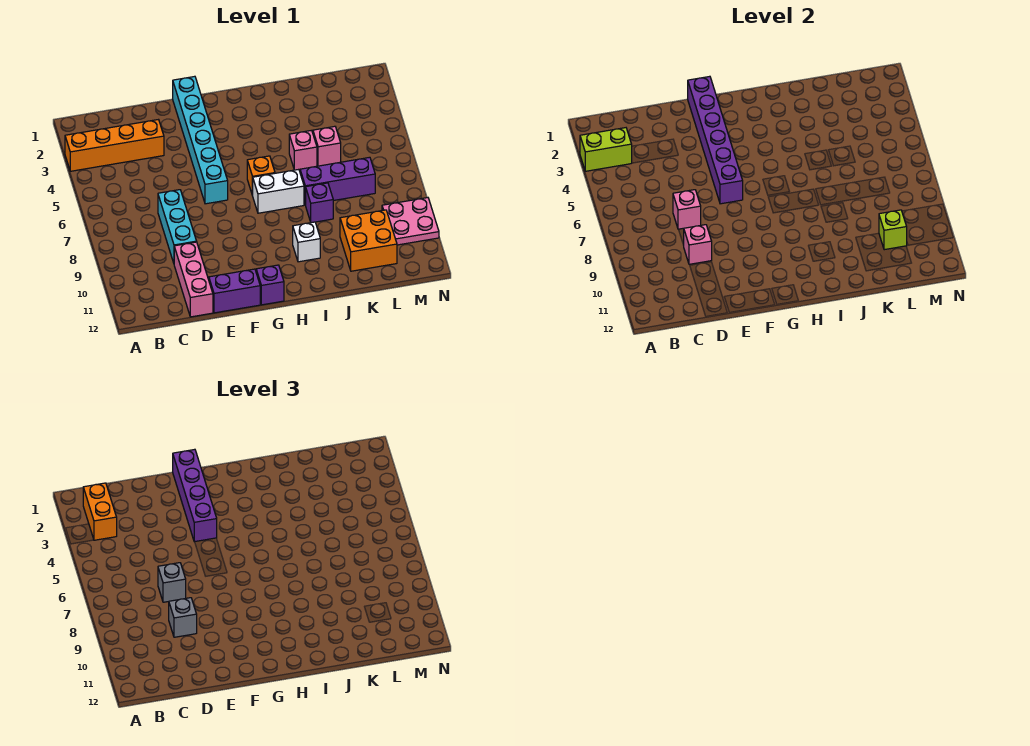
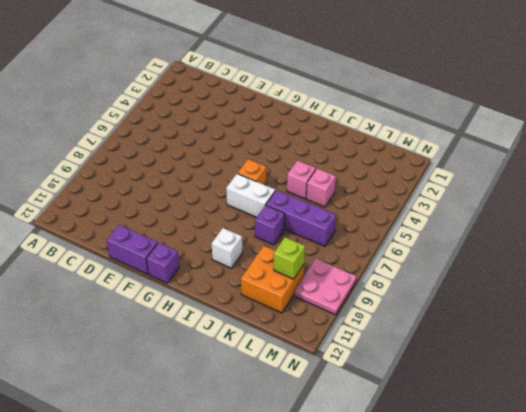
none -> orange brick A3:D3 level 1
none -> cyan brick D7:D9 level 1
none -> pink brick D10:D12 level 1

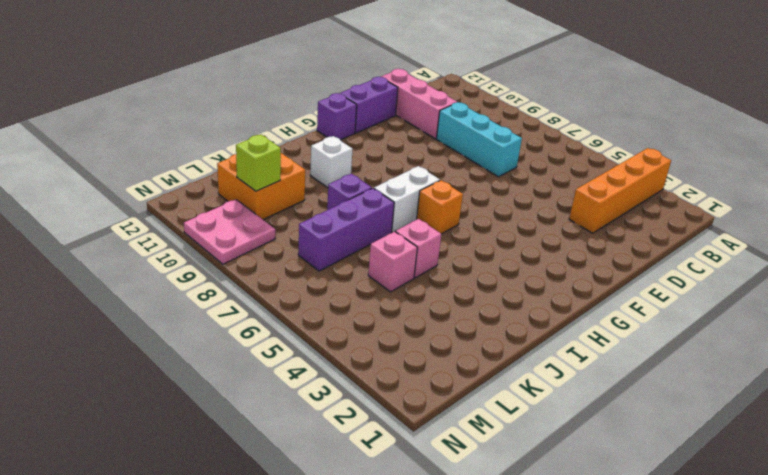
none -> cyan brick F1:F6 level 1
none -> lime brick A3:B3 level 2
none -> pink brick D7 level 2

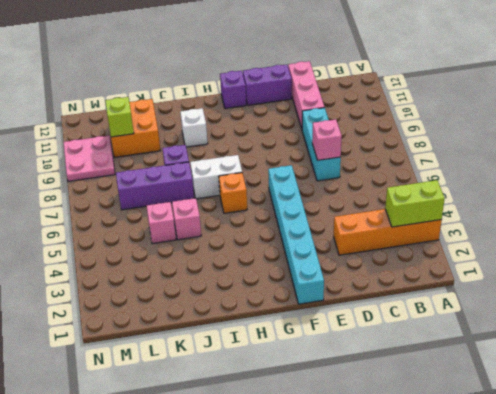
none -> pink brick D9 level 2
none -> purple brick F1:F6 level 2
none -> orange brick B2:B3 level 3

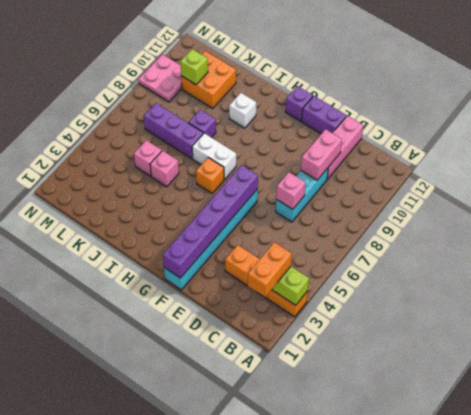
pink brick D9:D10 level 2 -> pink brick D9 level 2
none -> grey brick D7 level 3
none -> grey brick D9 level 3
none -> purple brick F1:F4 level 3

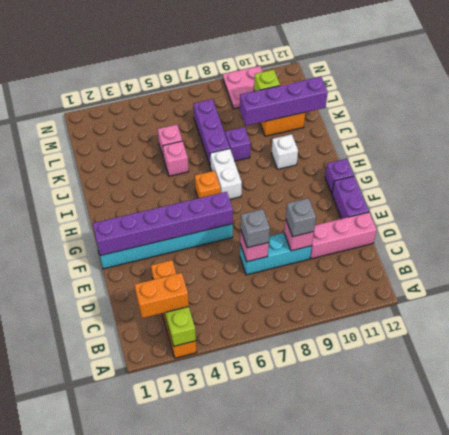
purple brick K9:K12 level 2 -> purple brick F1:F4 level 3

